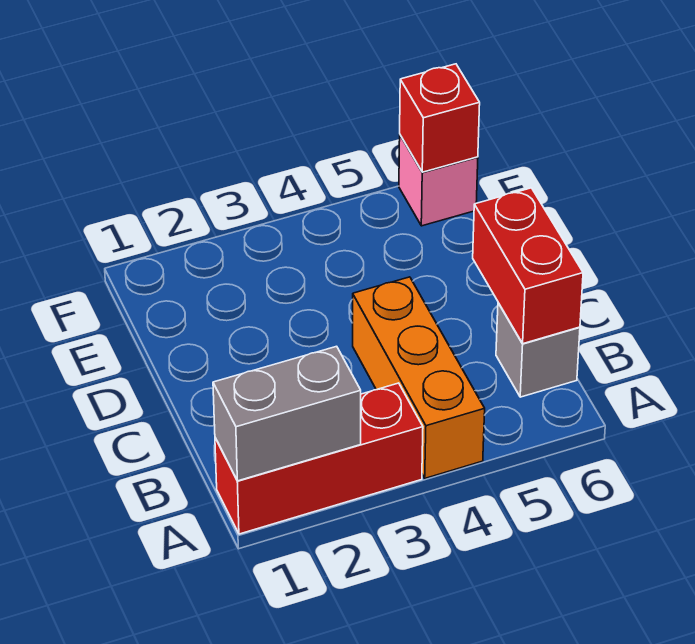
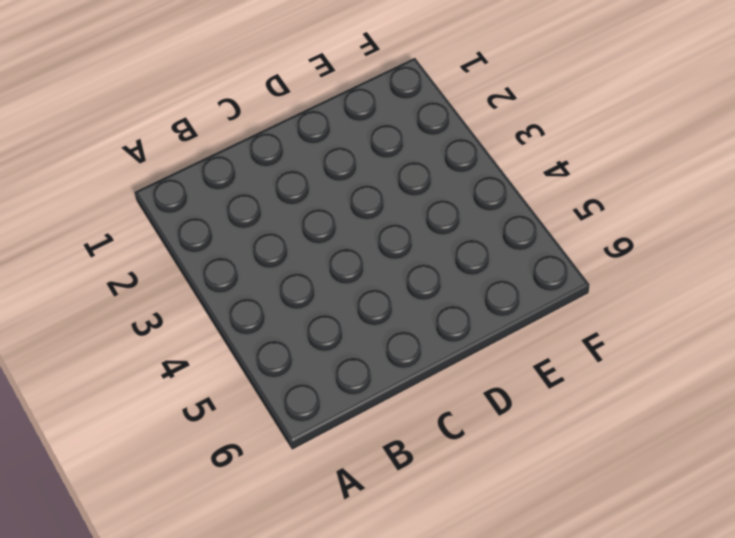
none -> red brick A1:A3 level 1
none -> orange brick A4:C4 level 1

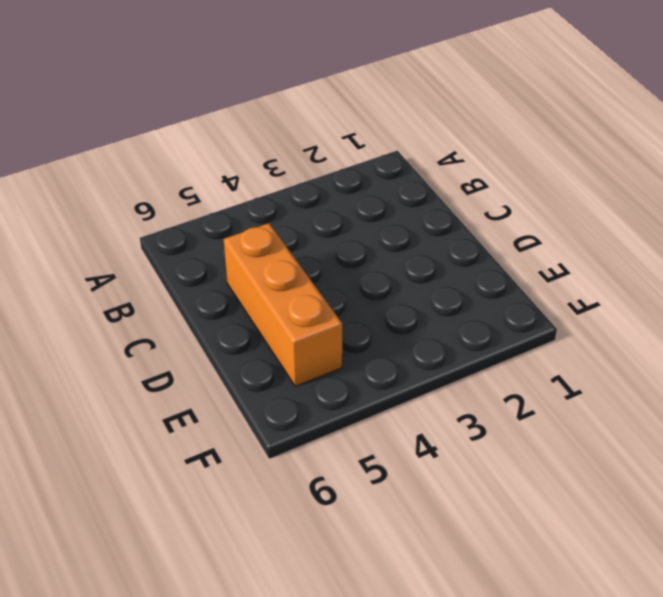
orange brick C5:E5 level 1 -> orange brick A4:C4 level 1
none -> red brick A1:A3 level 1
none -> grey brick B6 level 1

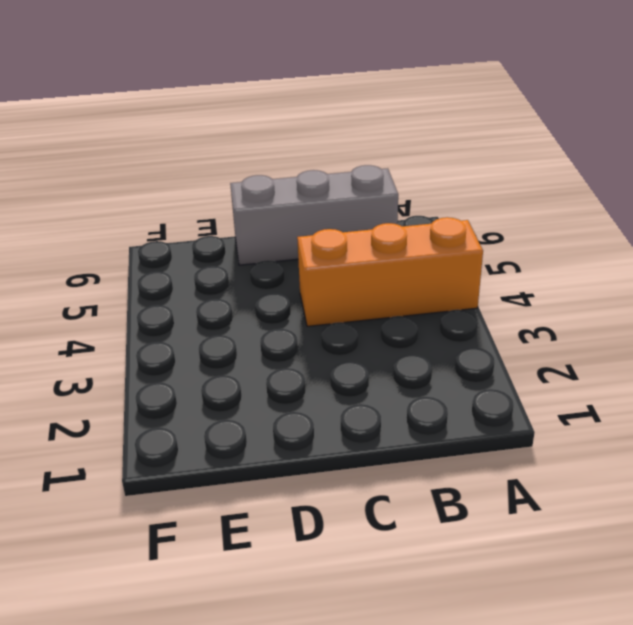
grey brick B6:D6 level 1 -> grey brick B6 level 1
none -> red brick A1:A3 level 1
none -> pink brick F6 level 1

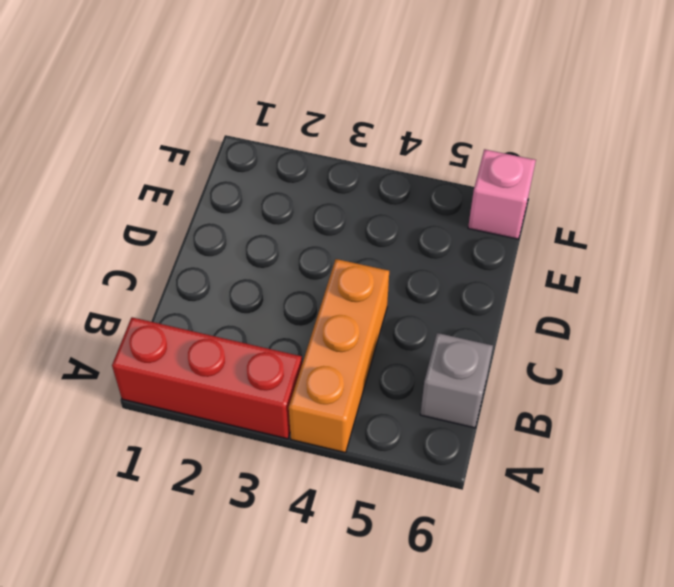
none -> grey brick A1:A2 level 2
none -> red brick B6:C6 level 2

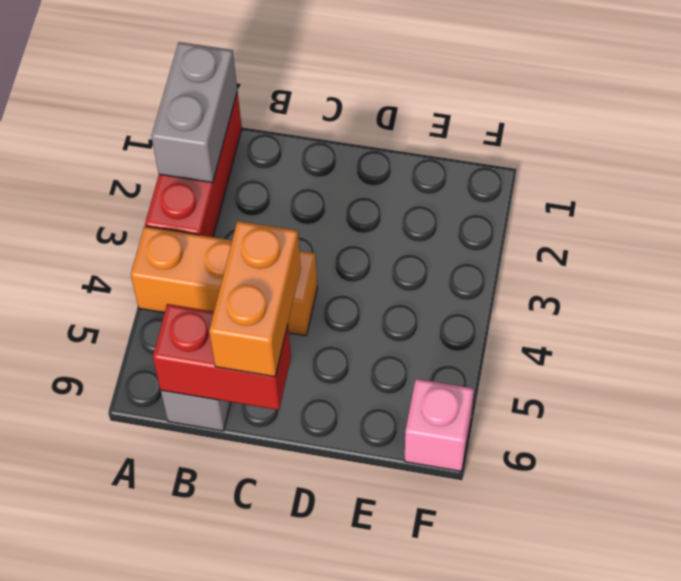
orange brick C5:C6 level 3 -> none
none -> red brick F6 level 2

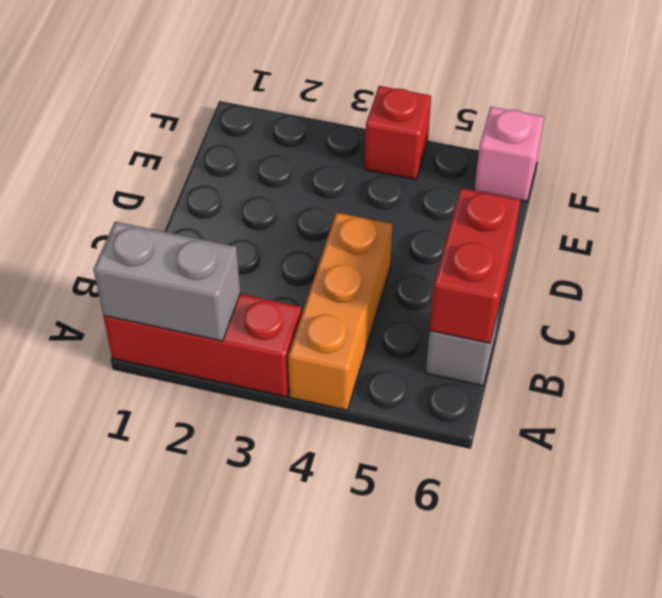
red brick F4 level 1 -> red brick F6 level 2

